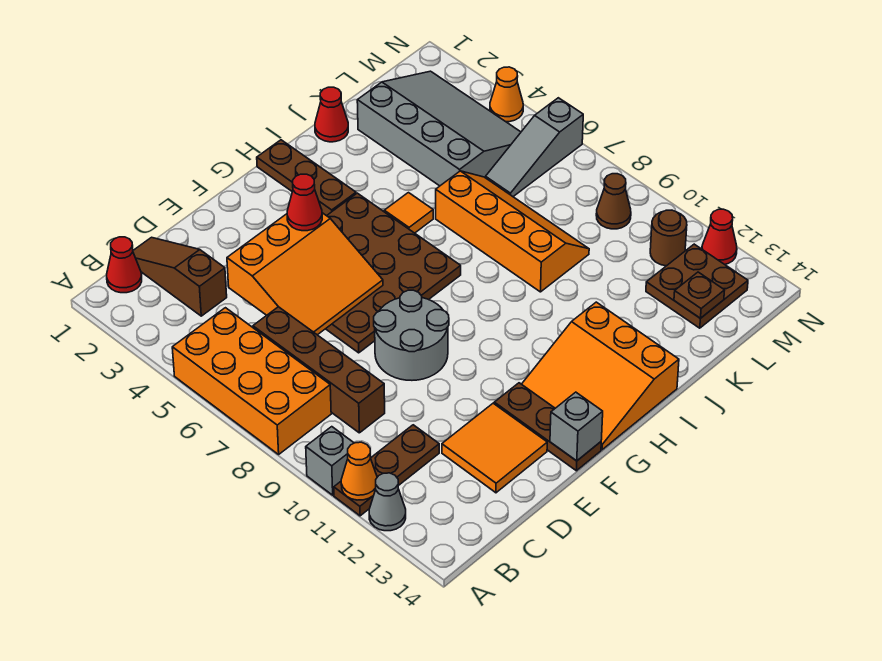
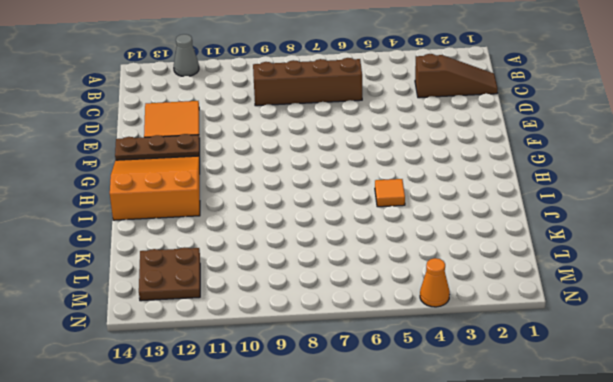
none -> orange brick A5:B8 level 1
none -> grey brick A10 level 1
none -> brown plate A11:C11 level 1

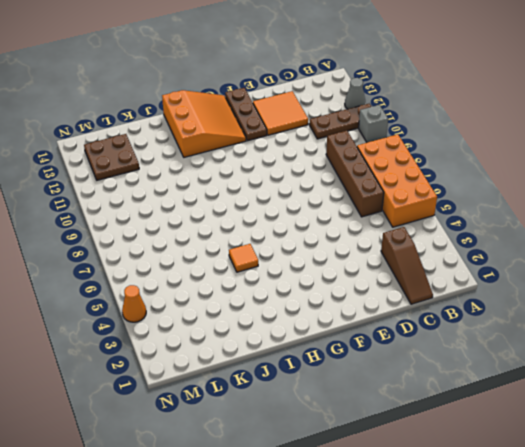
none -> red cone B1 level 1
none -> brown plate E4:H7 level 1
none -> grey round brick E8:F9 level 1

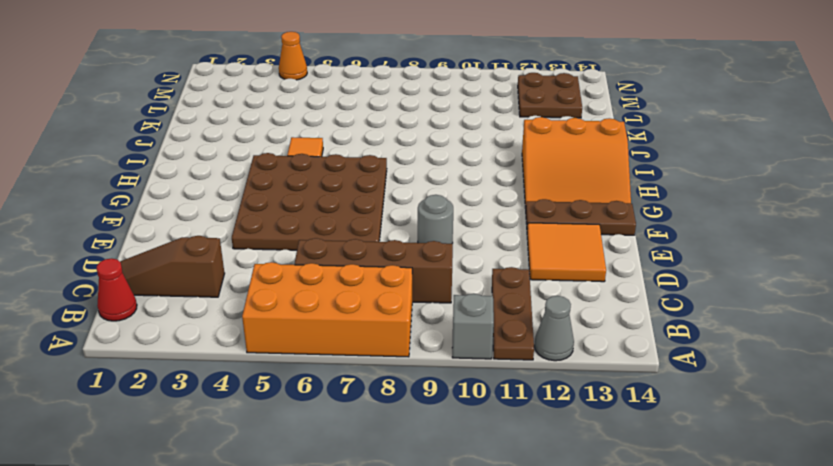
grey round brick E9 level 1 -> grey round brick E8:F9 level 1
none -> brown plate H1:H3 level 1
none -> red cone J1 level 1
none -> orange slope J6:K9 level 1 top J

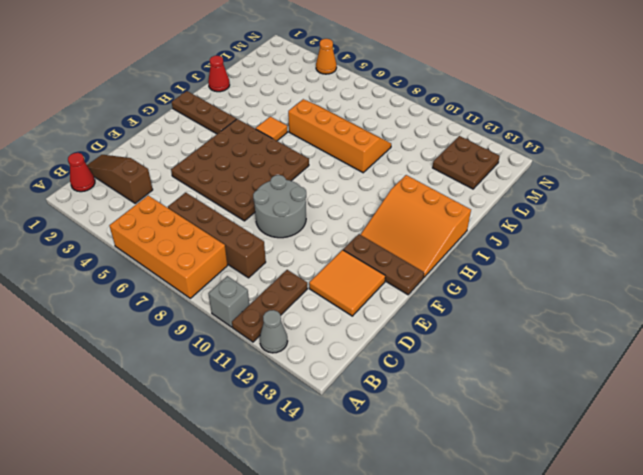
none -> grey slope K2:M5 level 1 top K
none -> grey slope L6:N6 level 1 top N
none -> brown cone M9 level 1

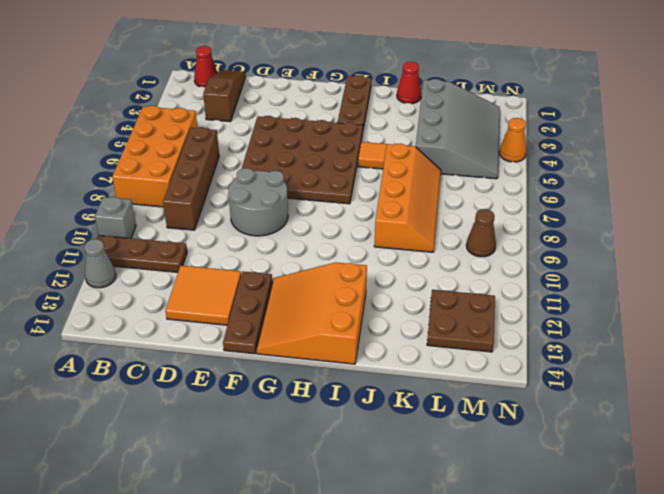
none -> grey slope L6:N6 level 1 top N
none -> brown round brick M11 level 1
none -> red cone N12 level 1

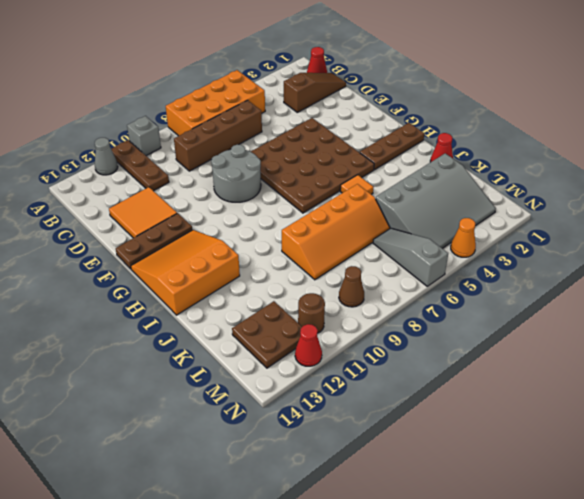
none -> orange cone A11 level 2
none -> orange slope D4:F6 level 2 top 4
none -> grey brick F14 level 2

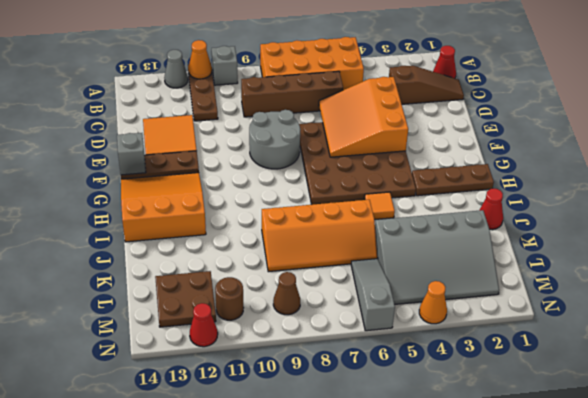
none -> brown plate L13 level 2
none -> red cone F4 level 3

